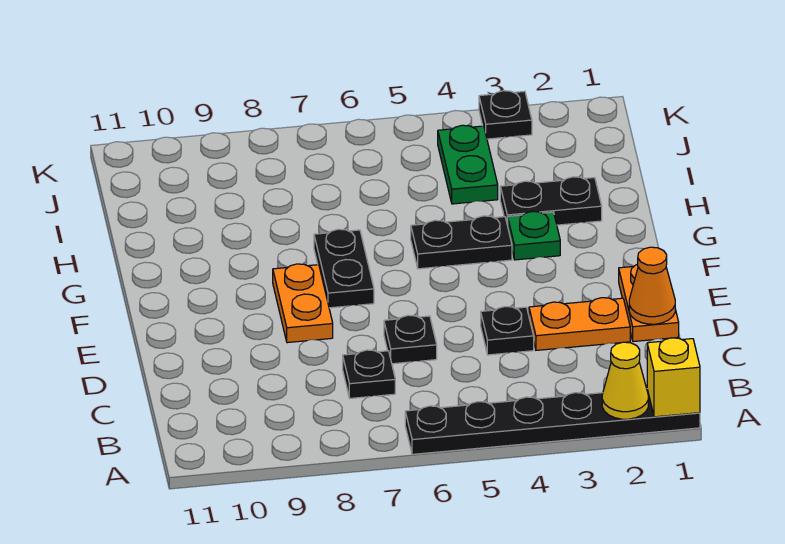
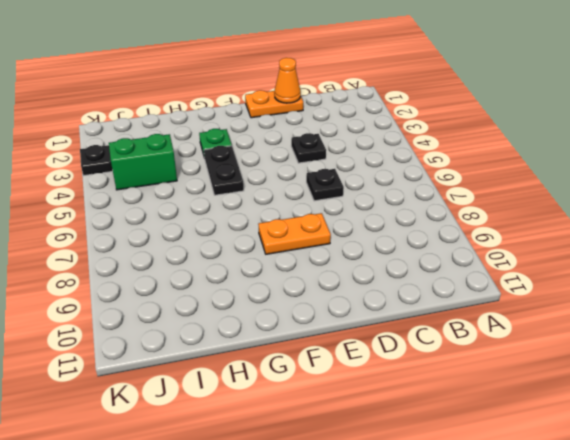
green brick I4:J4 level 1 -> green plate I4:J4 level 1
none -> black plate A1:A6 level 1
none -> black plate C7 level 1
none -> orange plate D2:D3 level 1

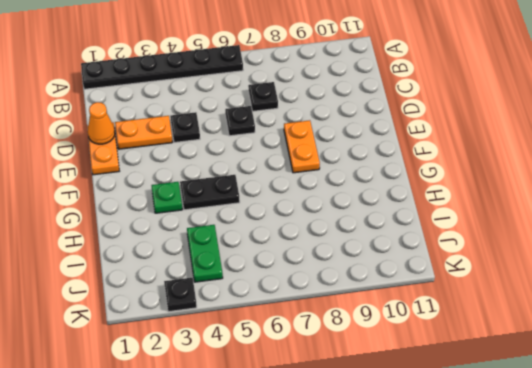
none -> black plate F7:G7 level 1
none -> black plate H2:H3 level 1
none -> yellow brick A1 level 2

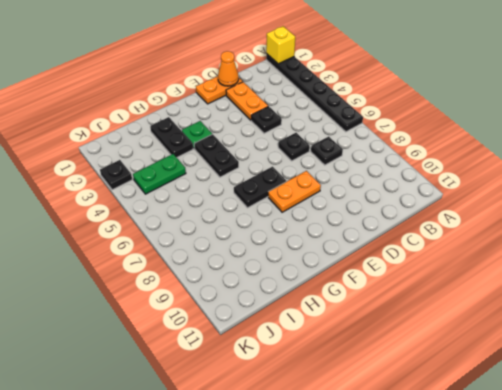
none -> yellow cone A2 level 2

